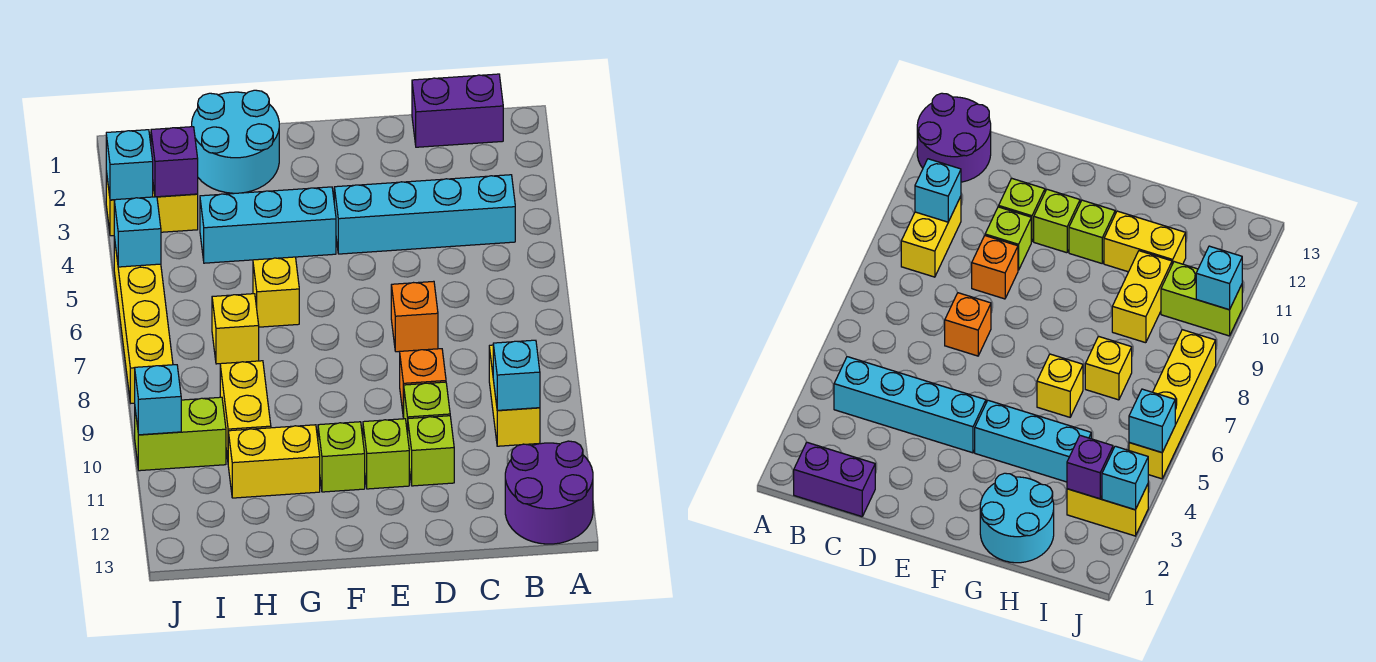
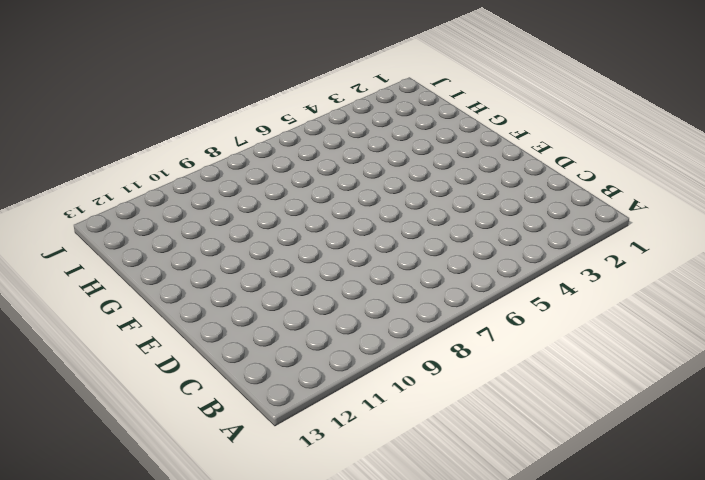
none -> purple round brick A12:B13 level 1
none -> purple brick B1:C1 level 1
none -> cyan brick B4:E4 level 1

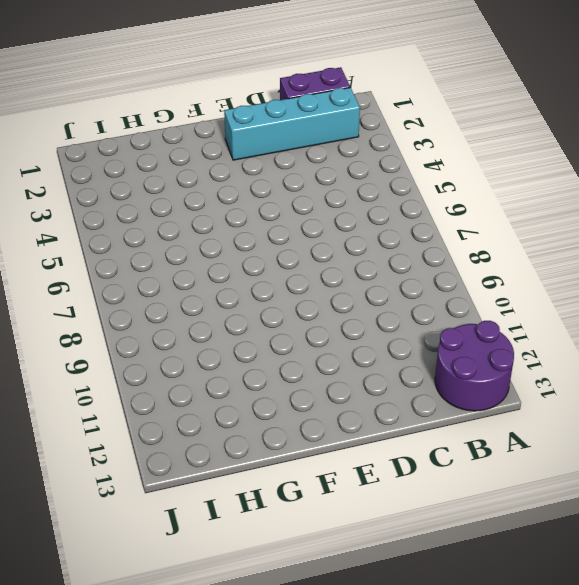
cyan brick B2:E2 level 1 -> cyan brick B4:E4 level 1
none -> yellow brick B9:B10 level 1
none -> orange brick D7 level 1
none -> orange brick D9 level 1

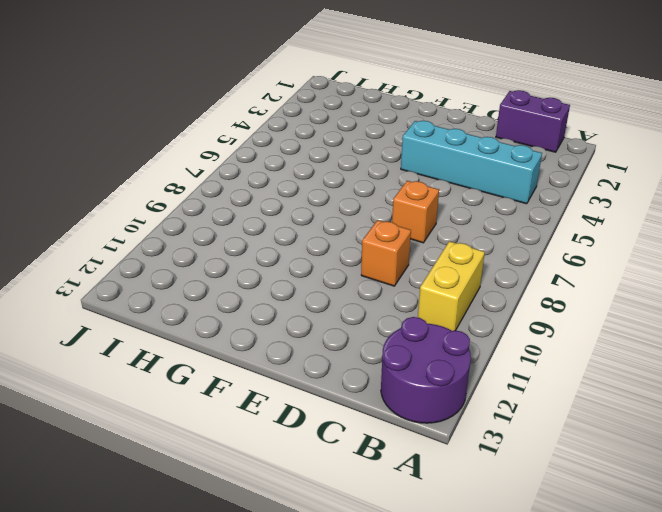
none -> lime brick D10 level 1
none -> lime brick D11 level 1
none -> lime brick E11 level 1

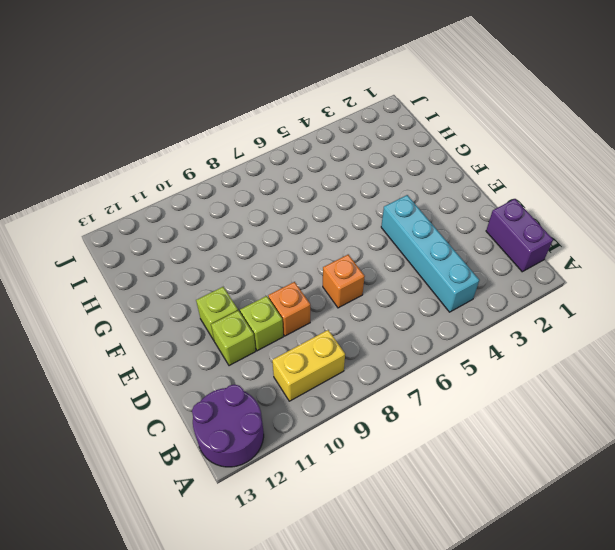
none -> cyan brick F4:H4 level 1
none -> lime brick F11 level 1
none -> cyan round brick G1:H2 level 1

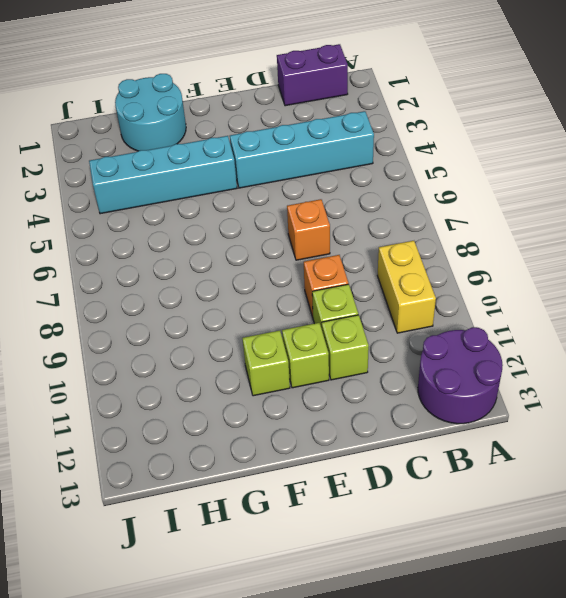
cyan brick F4:I4 level 1 -> cyan brick F4:H4 level 1
none -> yellow brick G6 level 1
none -> yellow brick G11:H11 level 1
none -> yellow brick H7 level 1

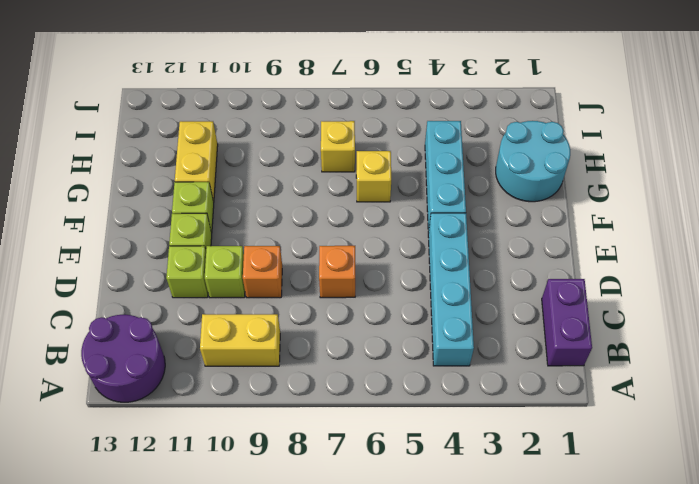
none -> yellow brick H9:H10 level 1
none -> yellow brick I3:J3 level 1
none -> lime brick I10:J10 level 1

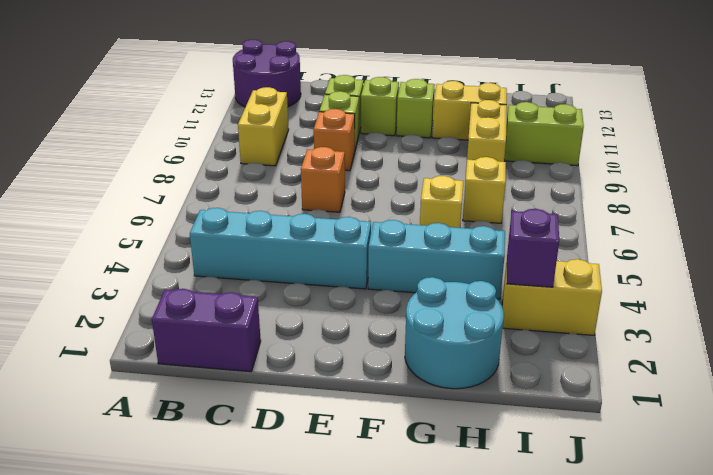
none -> yellow brick J5:J8 level 1
none -> cyan brick B10 level 2
none -> cyan brick J3 level 2

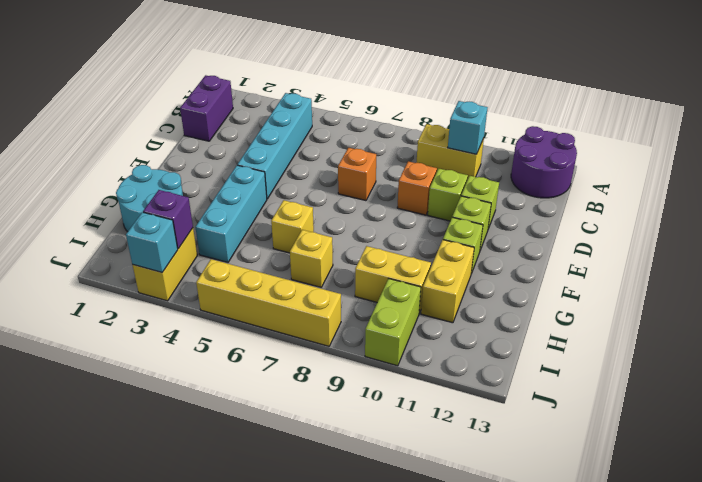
none -> cyan brick J5 level 2
none -> cyan brick J10 level 2

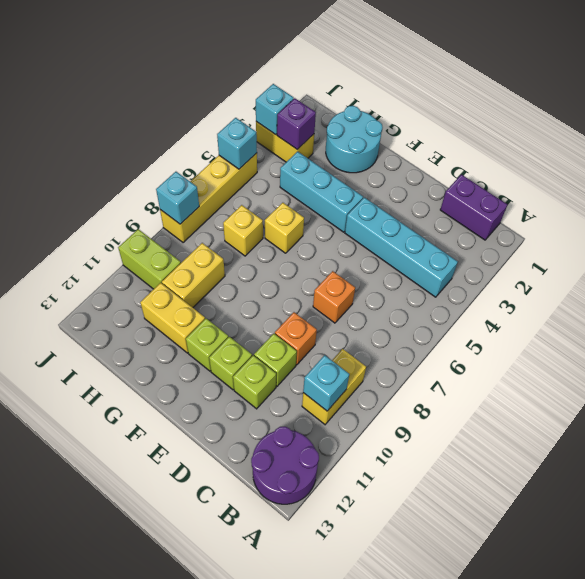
cyan brick J8 level 2 -> cyan brick J10 level 2

